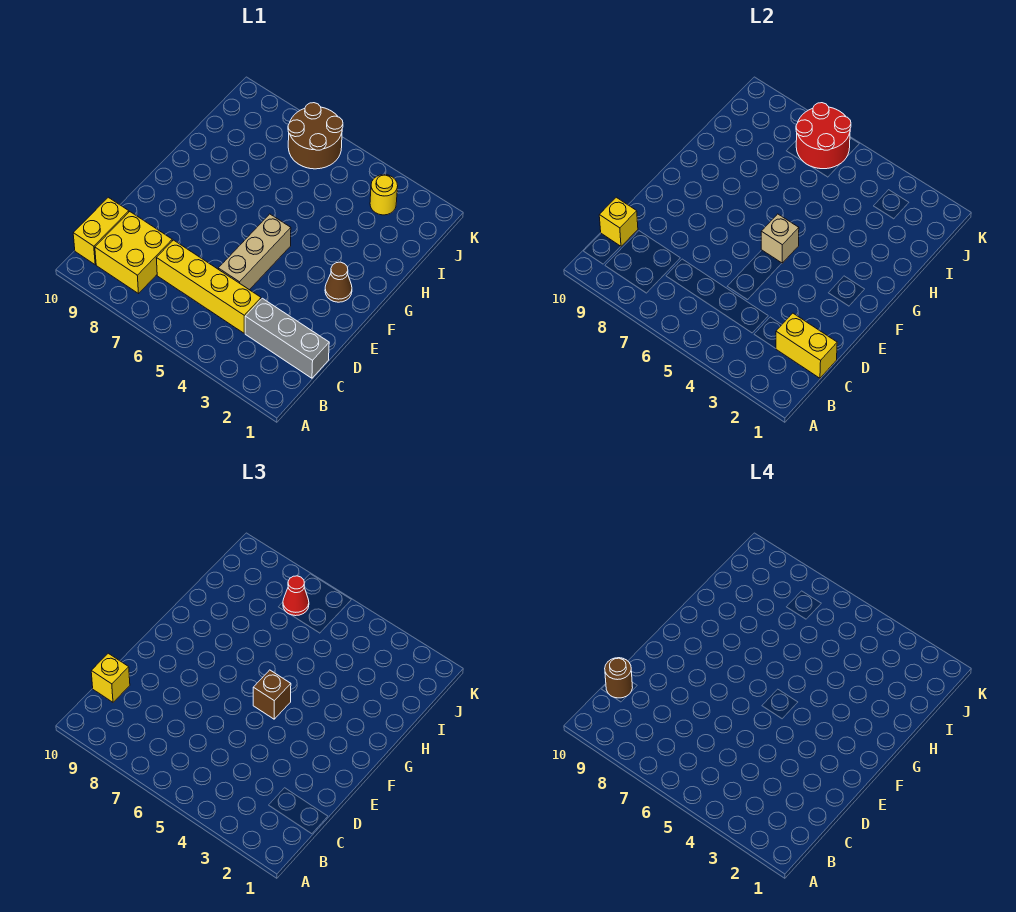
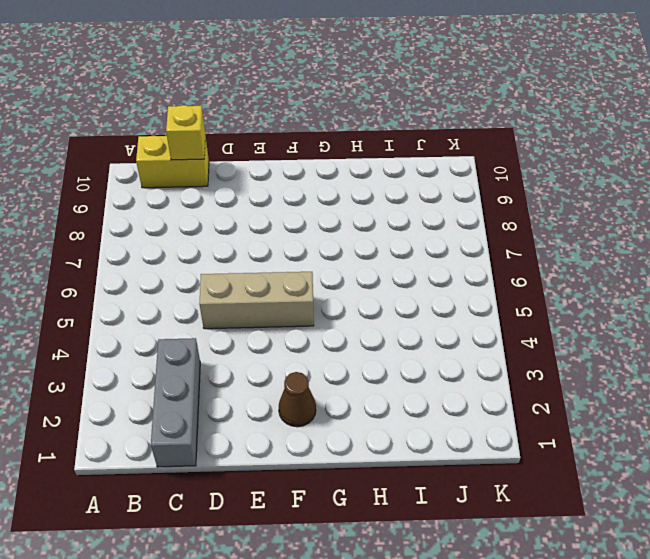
none -> yellow brick B8:C9 level 1
none -> yellow brick C4:C7 level 1
none -> yellow round brick J3 level 1

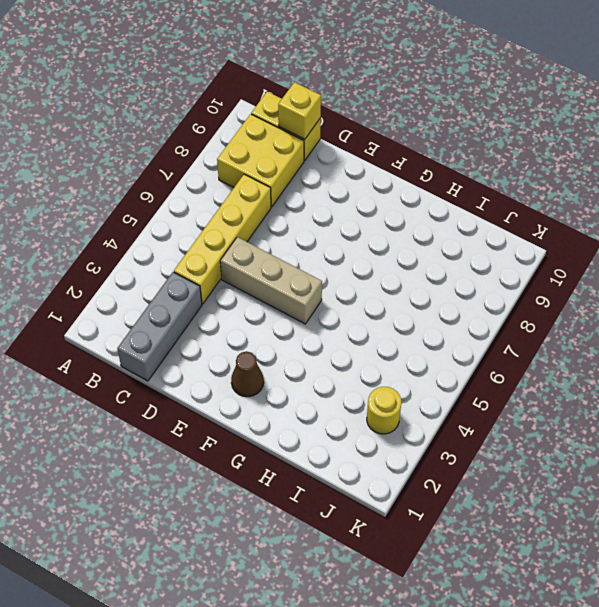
none -> brown round brick J6:K7 level 1
none -> yellow brick C1:C2 level 2
none -> tan brick F5 level 2

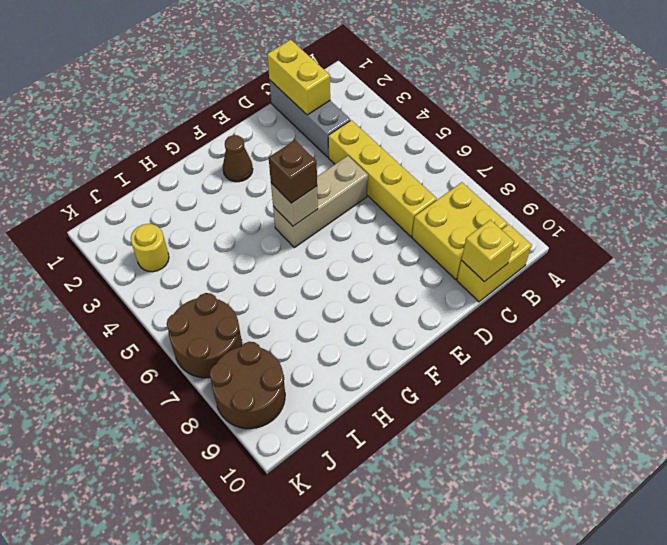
brown round brick J8:K9 level 1 -> none
none -> red round brick J6:K7 level 2
none -> yellow brick C10 level 3
none -> red cone J7 level 3

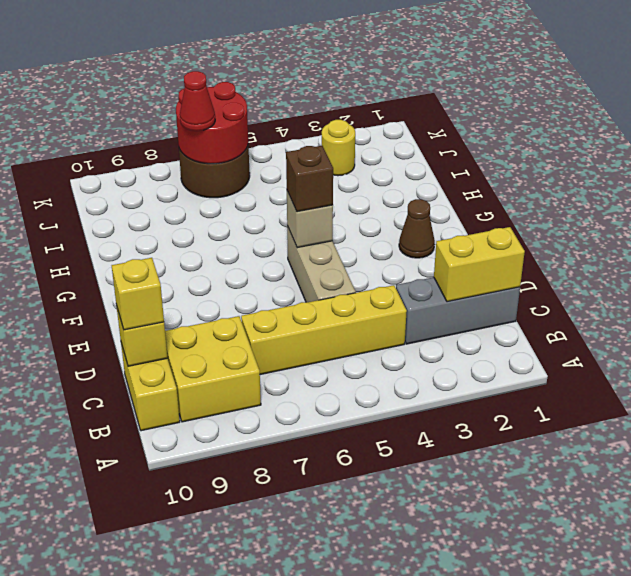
none -> brown round brick C10 level 4

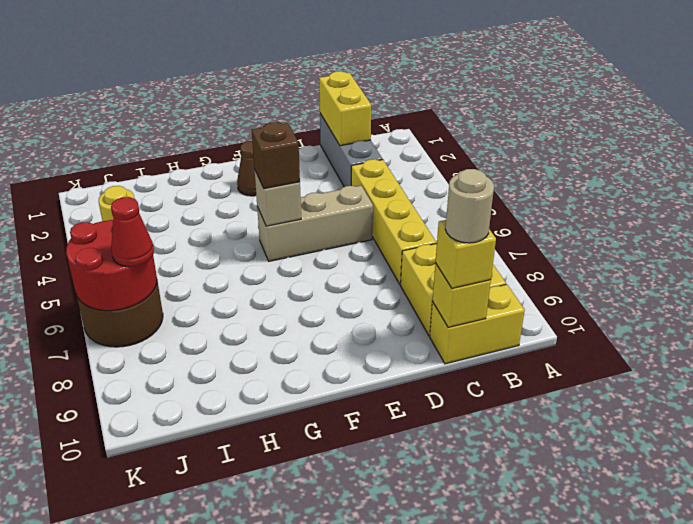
tan round brick C10 level 4 -> brown round brick C10 level 4

